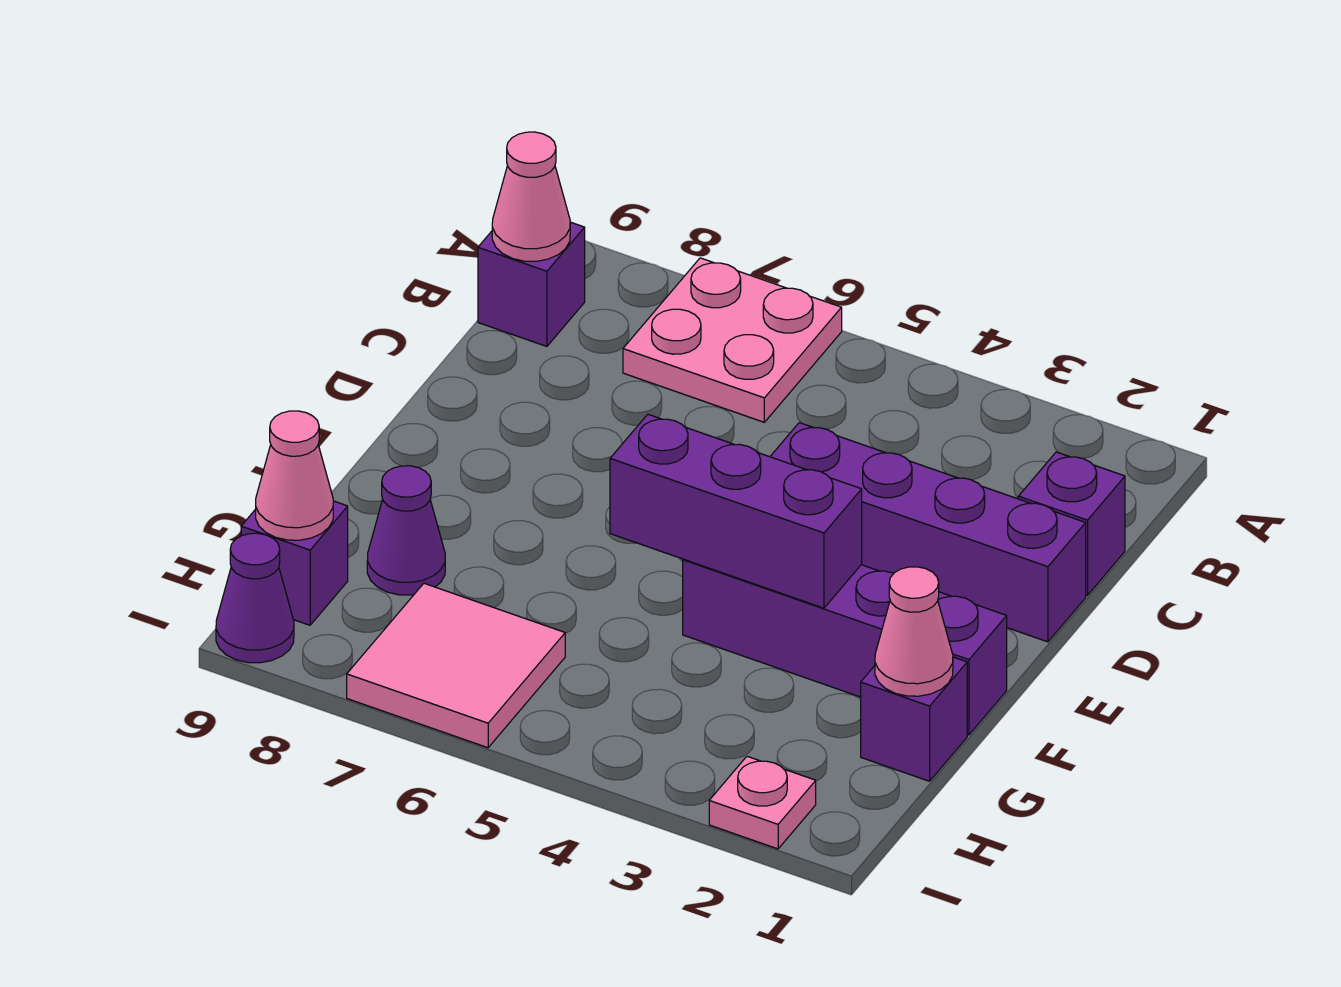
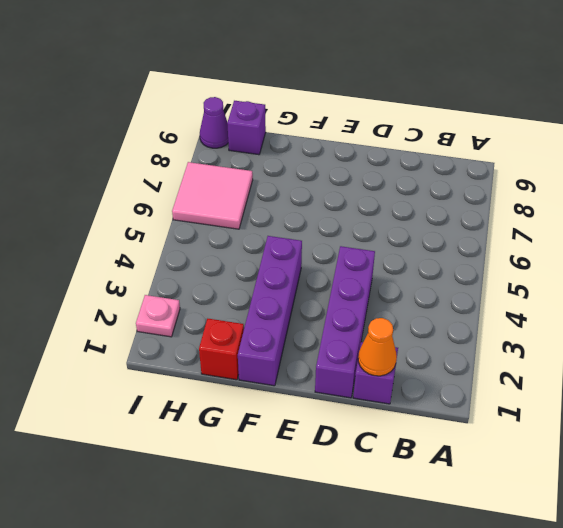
orange cone C1 level 2 -> none
red brick G1 level 1 -> purple brick G1 level 1
none -> pink plate A6:B7 level 1
none -> purple brick B9 level 1
none -> purple cone G8 level 1

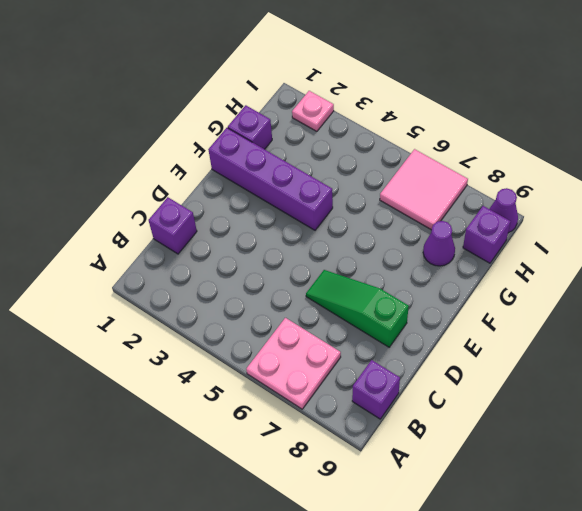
green slope D6:D8 level 1 top 8 -> none
none -> purple brick D1:D4 level 1
none -> pink cone B9 level 2
none -> purple brick F3:F5 level 2

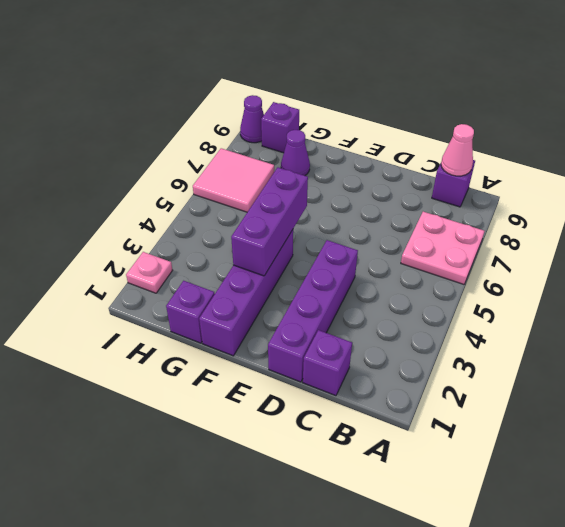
none -> pink cone G1 level 2
none -> pink cone H9 level 2

